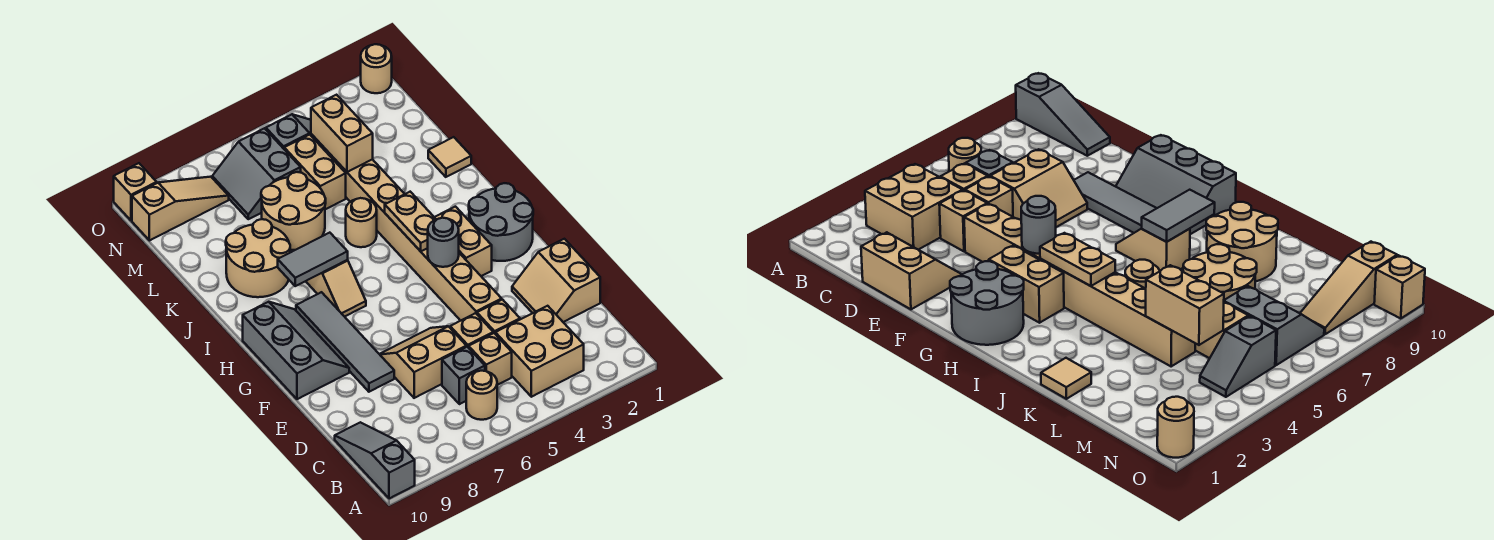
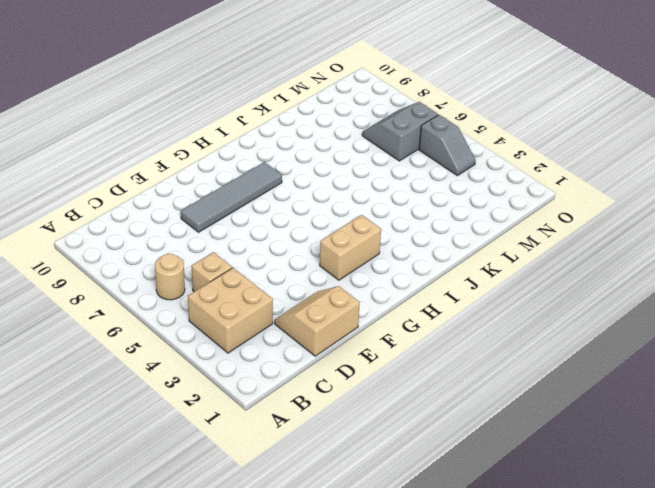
none -> grey slope A10:C10 level 1 top A
none -> grey brick C6 level 1
none -> tan brick D4 level 1

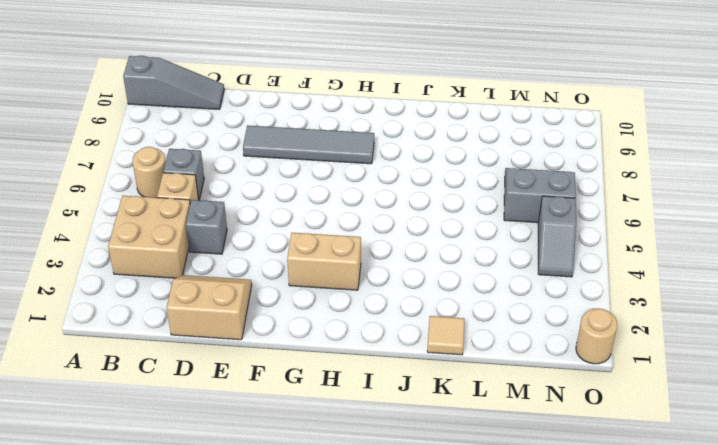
grey brick D4 level 1 -> tan brick D4 level 1
none -> tan brick D5 level 1
none -> tan slope D6:E7 level 1 top D
none -> tan brick E4:L4 level 1

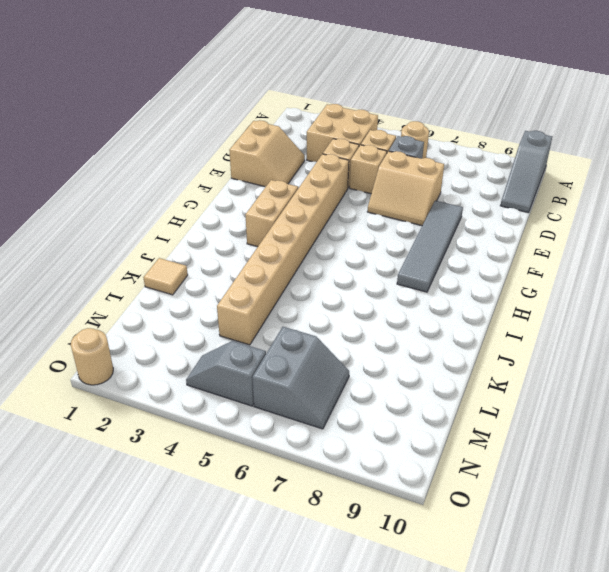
none -> grey slope F9:H10 level 1 top 10
none -> grey round brick G1:H2 level 1
none -> tan slope H7:I7 level 1 top I

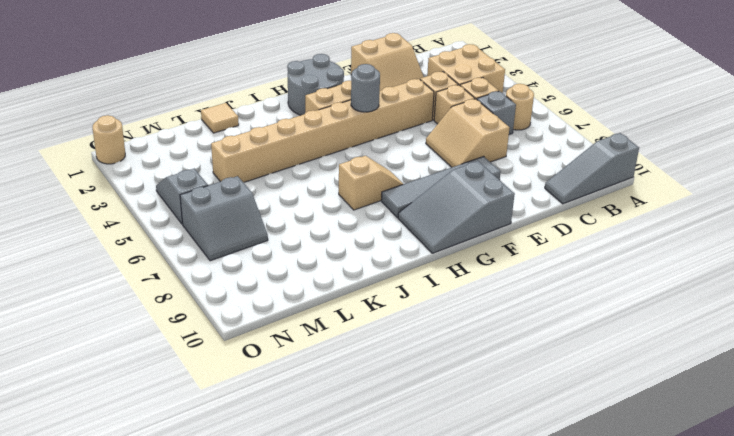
grey slope F9:H10 level 1 top F -> grey slope F9:H10 level 1 top 10
none -> tan round brick J5 level 1
none -> tan round brick J8:K9 level 1
none -> tan round brick K6:L7 level 1

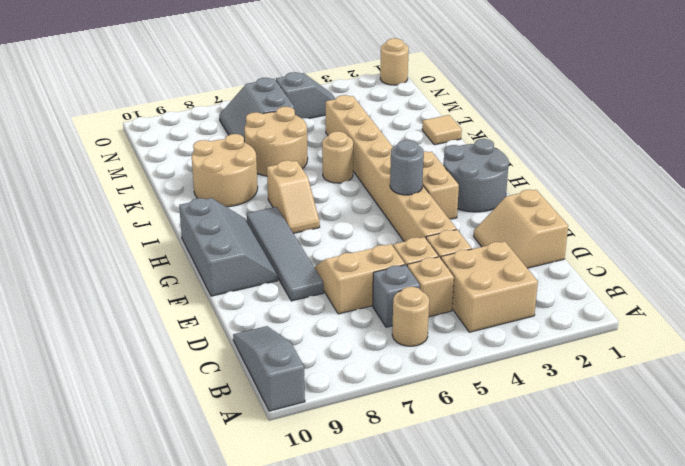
none -> tan brick L5:M5 level 1
none -> tan slope N8:N10 level 1 top 10
none -> tan brick O10 level 1

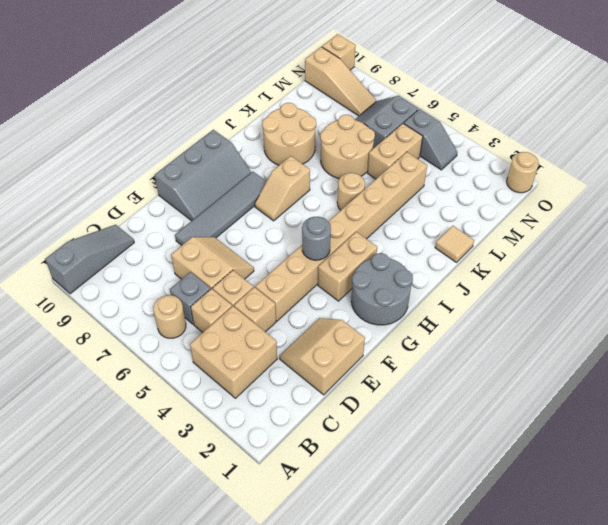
none -> tan plate H4:I4 level 2
none -> grey tile I7:I8 level 2
none -> tan brick L4:M4 level 2

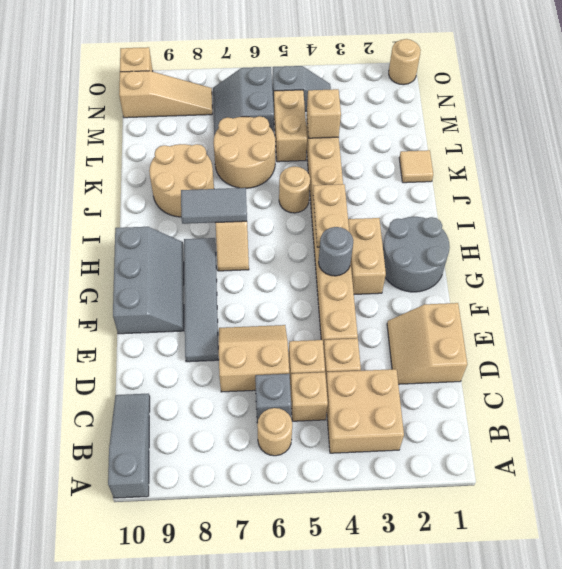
tan brick L4 level 2 -> tan brick L4:M4 level 2

